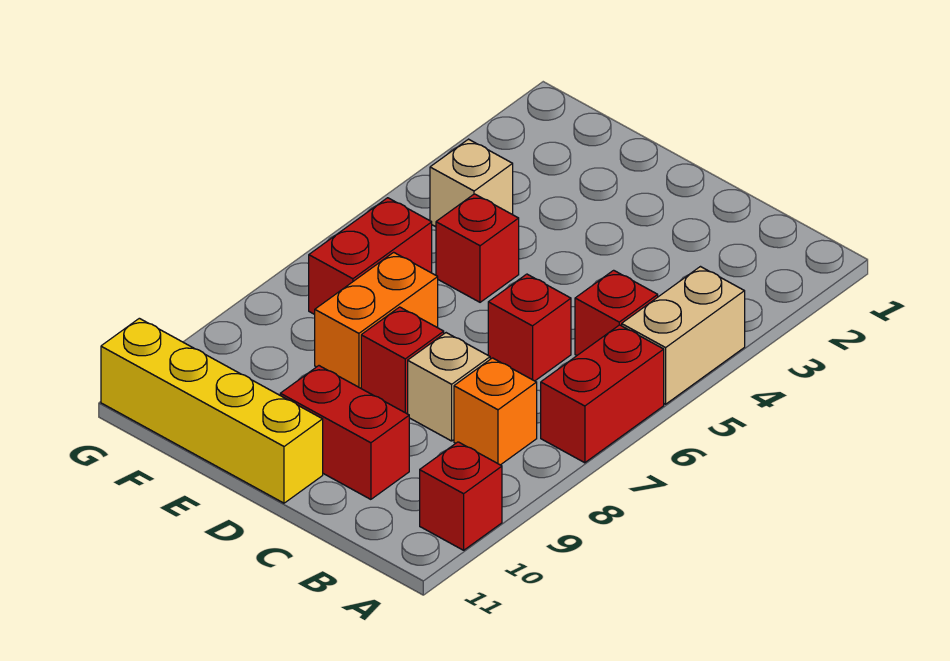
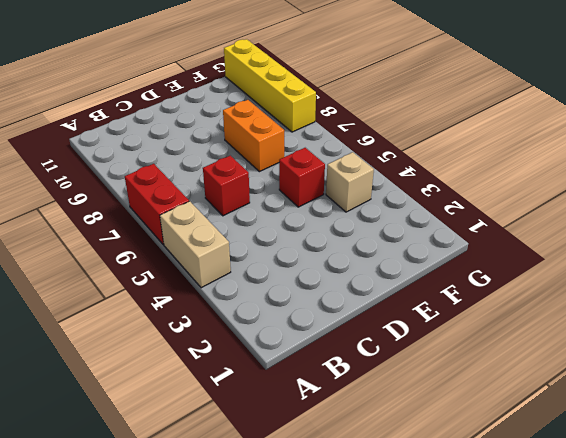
yellow brick G8:G11 level 1 -> yellow brick D11:G11 level 1
none -> red brick A10 level 1
none -> red brick B5 level 1
none -> orange brick B8 level 1

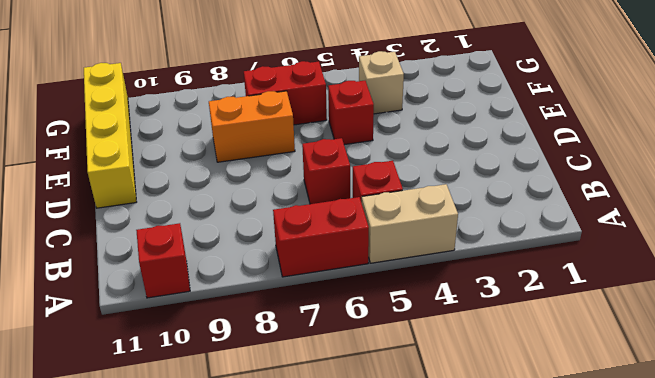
none -> orange brick B8 level 1
none -> tan brick C8 level 1
none -> red brick C10:D10 level 1

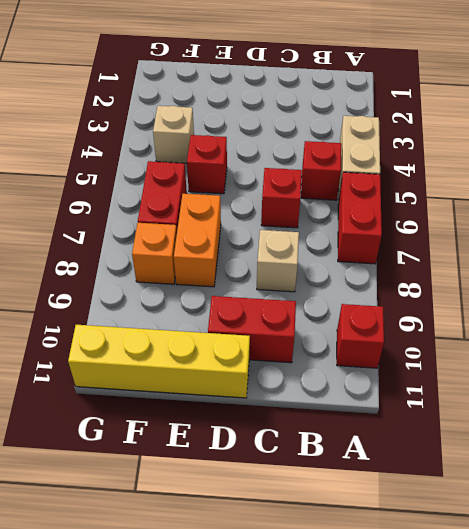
orange brick F8 level 1 -> orange brick B8 level 1
none -> red brick D8 level 1

